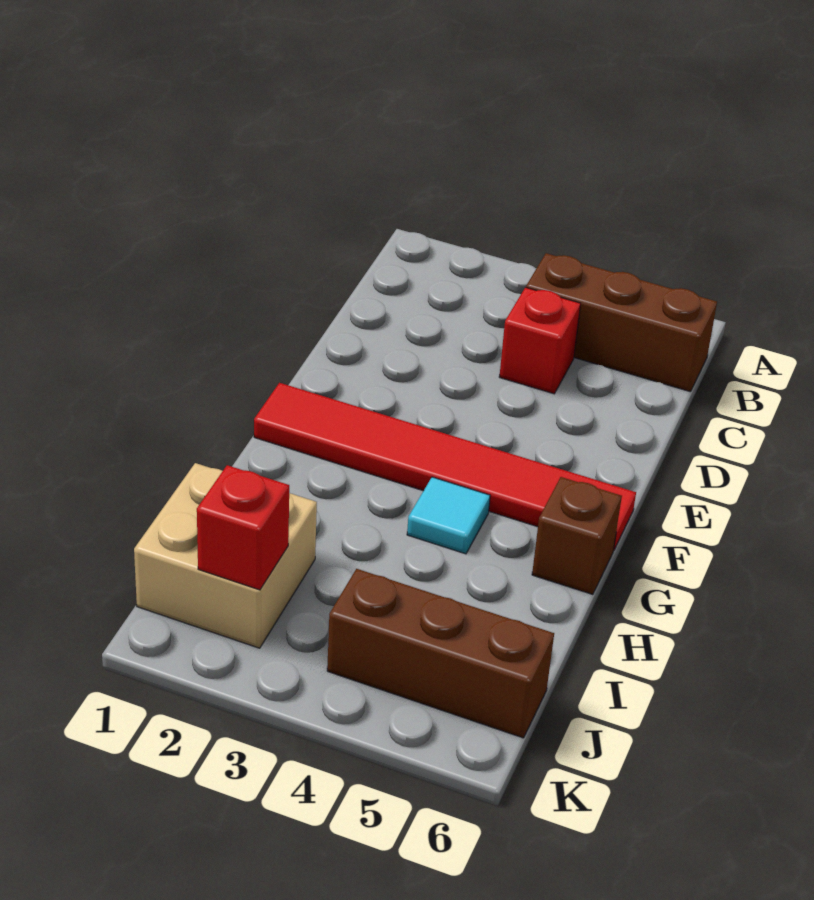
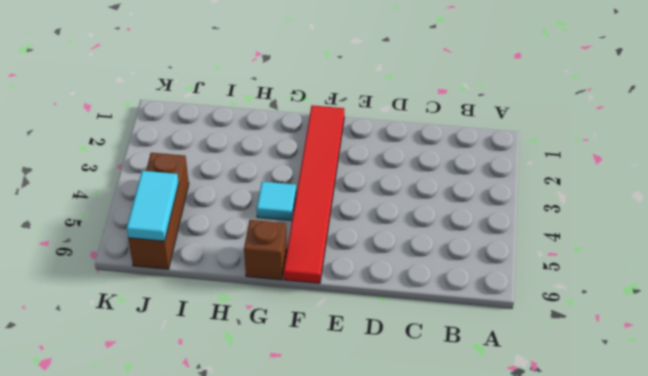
cyan tile J5:J6 level 2 -> none
none -> brown brick B4:B6 level 1
none -> red brick C4 level 1

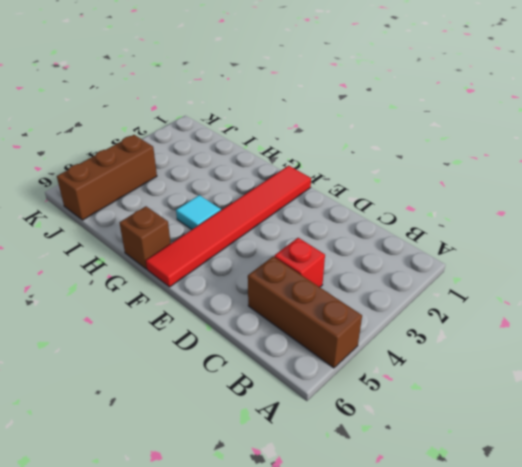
brown brick A5:C5 level 1 -> brown brick B4:B6 level 1
none -> tan brick I1:J2 level 1
none -> red brick J2 level 2

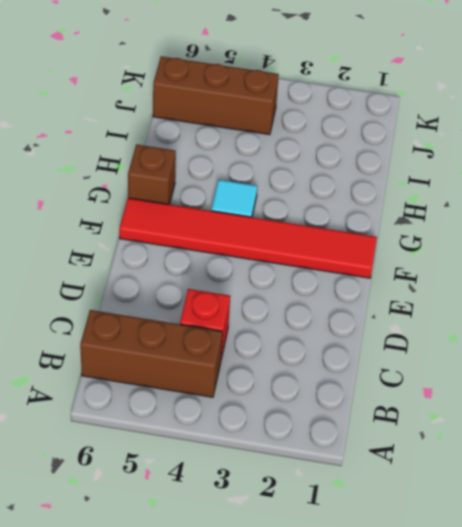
none -> tan brick I1:J2 level 1
none -> red brick J2 level 2

